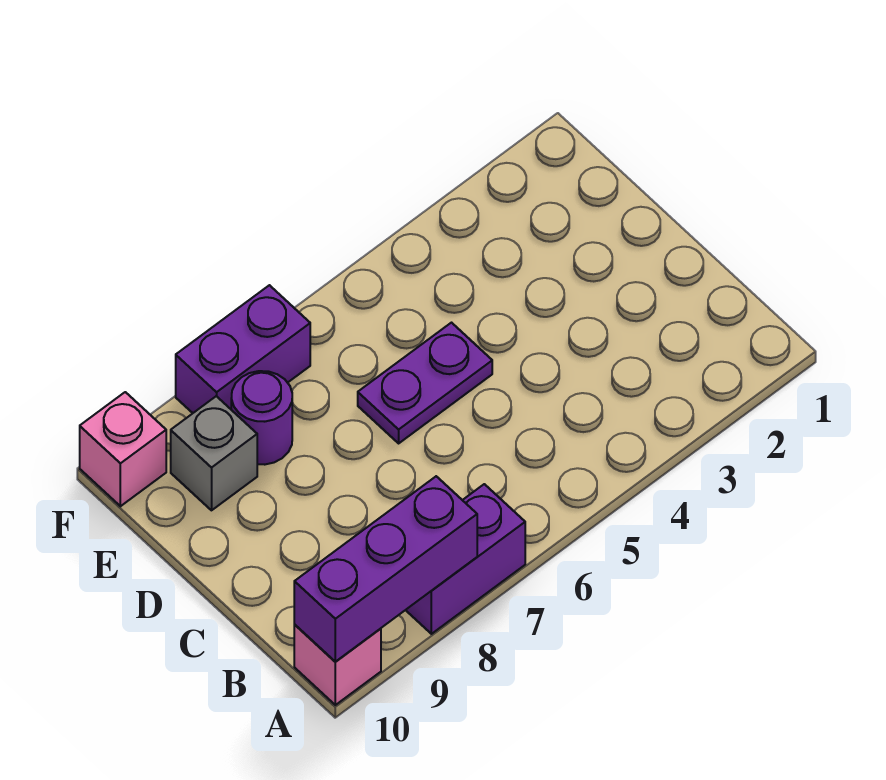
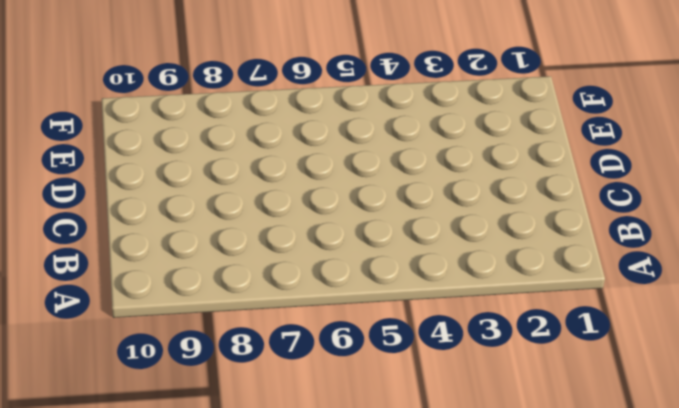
none -> purple brick A7:A8 level 1
none -> pink brick A10 level 1

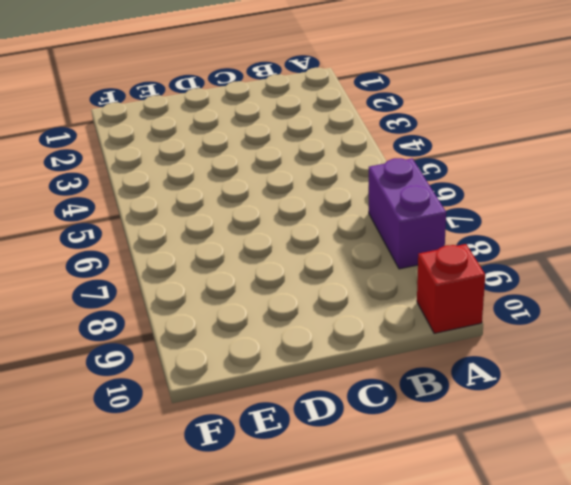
red brick A10 level 1 -> pink brick A10 level 1
none -> purple plate D5:D6 level 1
none -> purple round brick E8 level 1

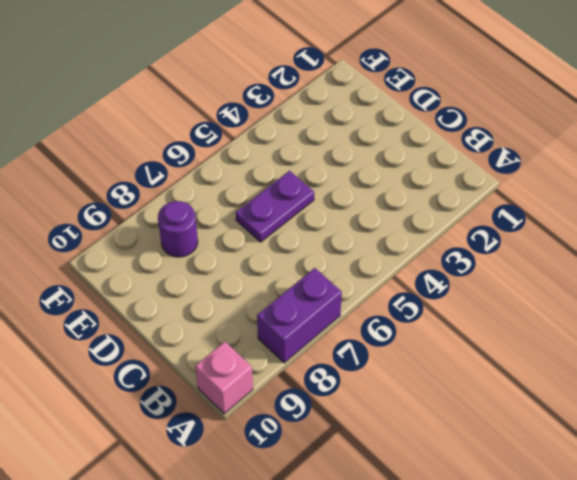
none -> grey brick E9 level 1
none -> purple brick F7:F8 level 1

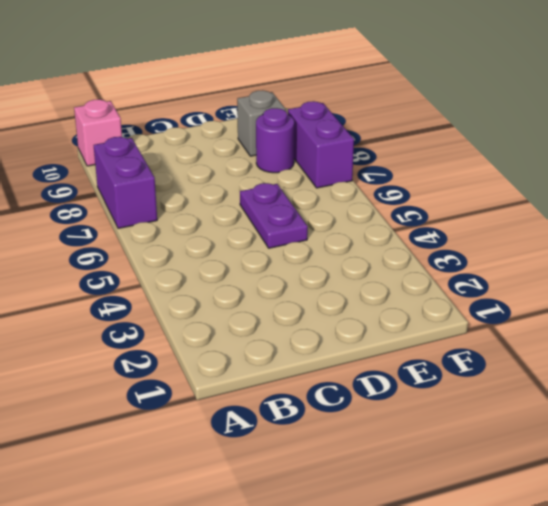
none -> pink brick F10 level 1
none -> purple brick A8:A10 level 2

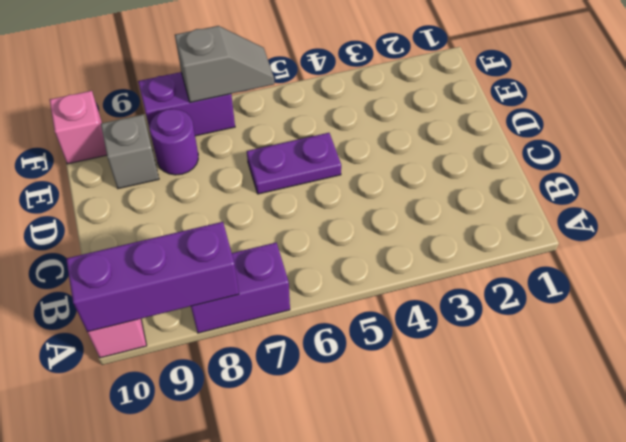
grey slope F6:F7 level 2 top 7 -> none

